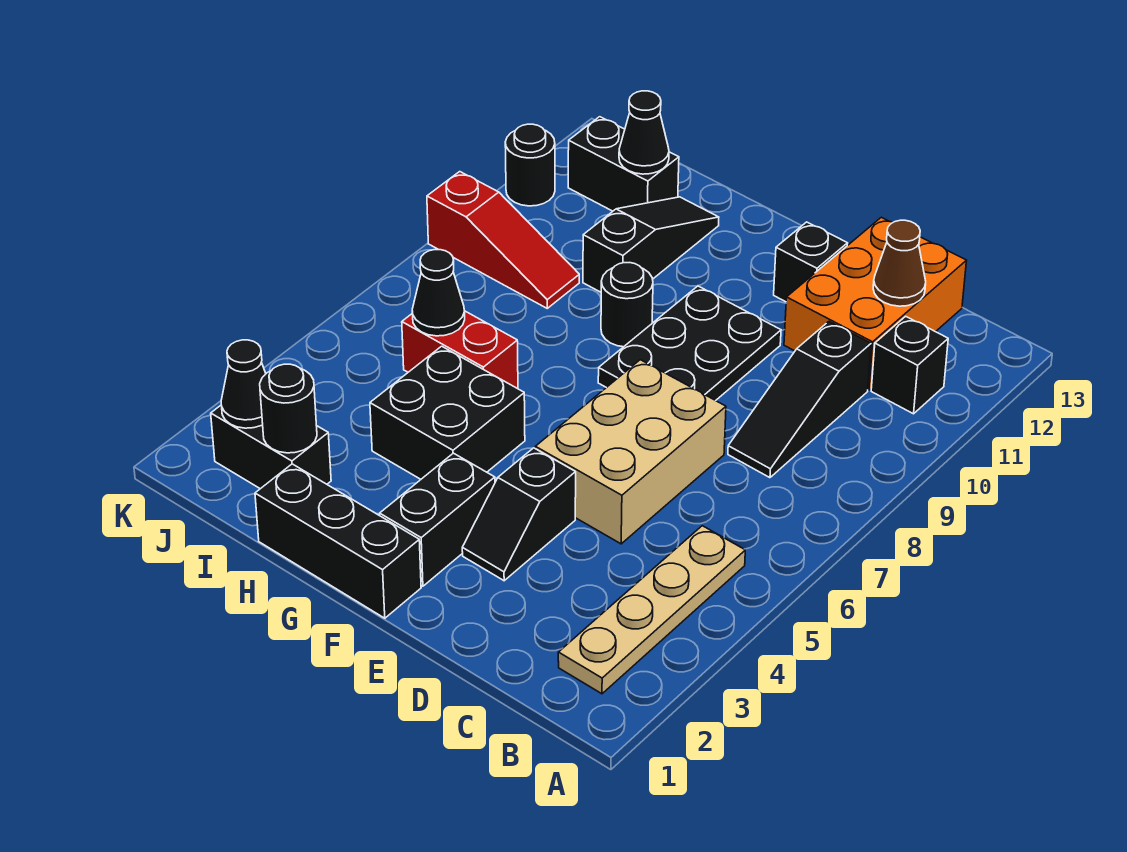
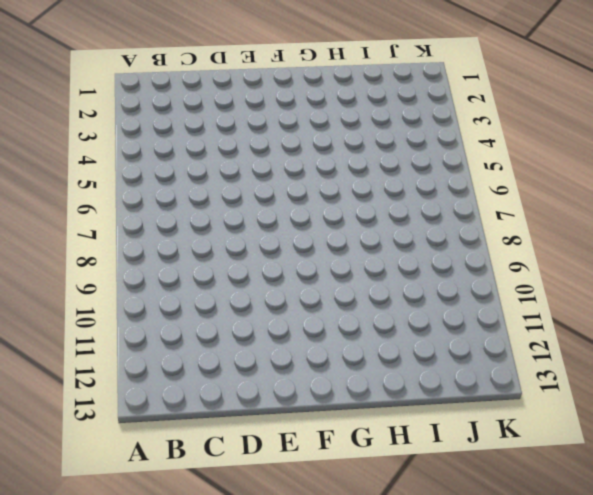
none -> tan plate B2:B5 level 1
none -> black brick B11 level 1
none -> black slope C8:C10 level 1 top 10

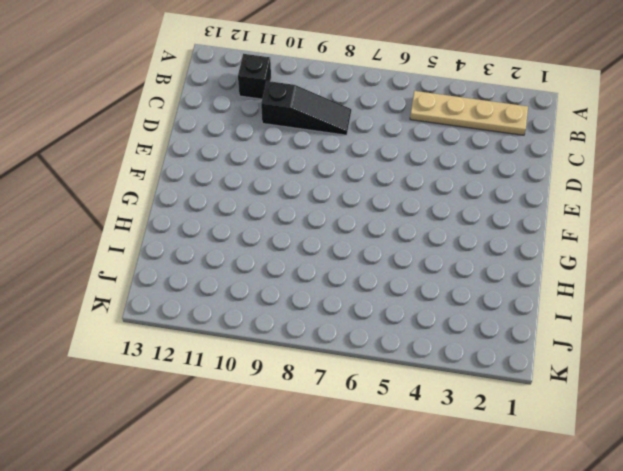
none -> orange brick C11:D13 level 1
none -> tan brick D5:E7 level 1
none -> black slope E3:E4 level 1 top 4

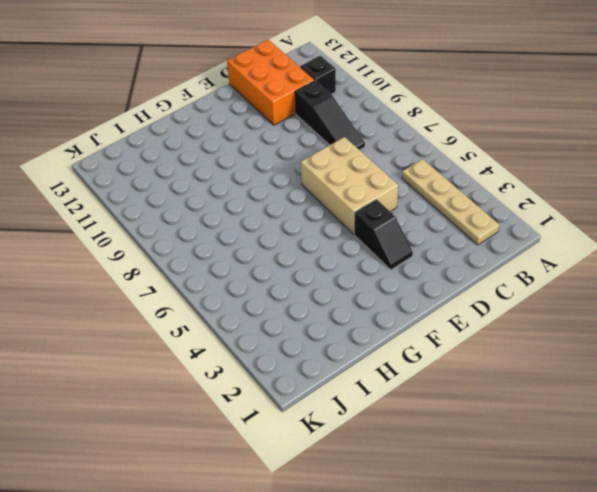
none -> black plate E8:F10 level 1
none -> black brick E12 level 1
none -> black brick F1:H1 level 1

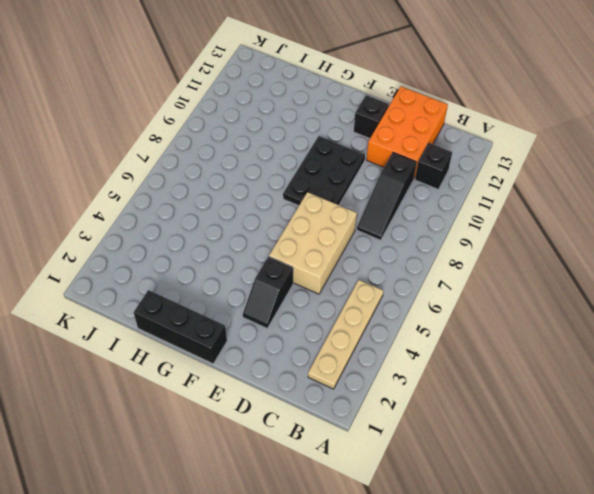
none -> black brick F2:F3 level 1
none -> black brick G4:H5 level 1
none -> black round brick G9 level 1

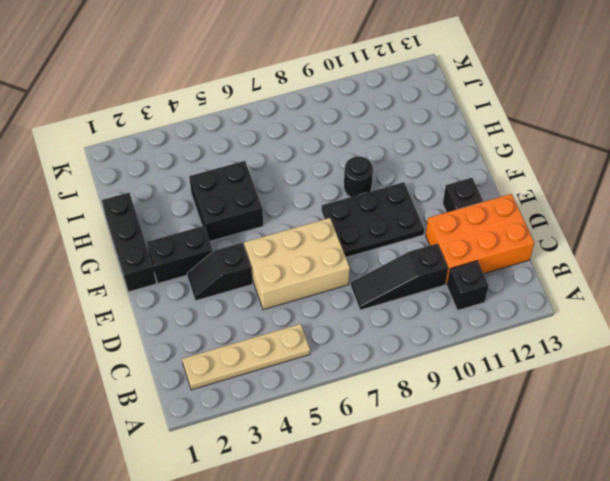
none -> red brick H6:I6 level 1
none -> black slope H10:H12 level 1 top 10
none -> black brick I2:J2 level 1

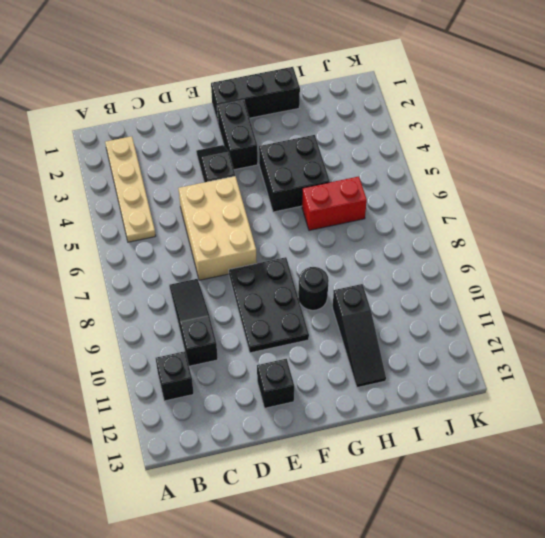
none -> orange brick C11:D13 level 1
none -> black brick I2:J2 level 1
none -> red slope I9:K9 level 1 top K

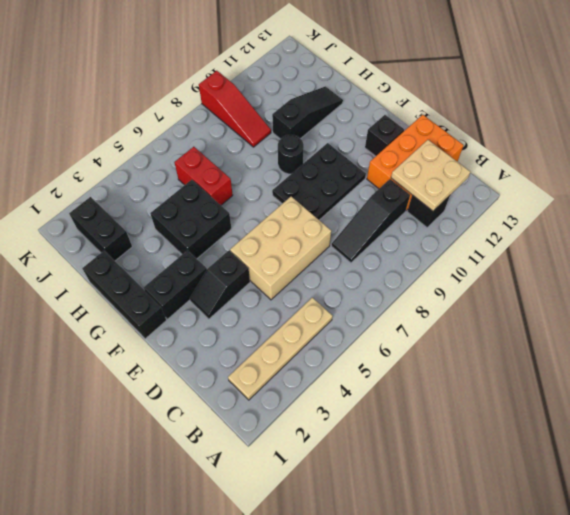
tan plate B11:C12 level 2 -> brown cone C12 level 2
none -> black brick I12:J12 level 1
none -> black round brick K11 level 1
none -> black round brick I2 level 2

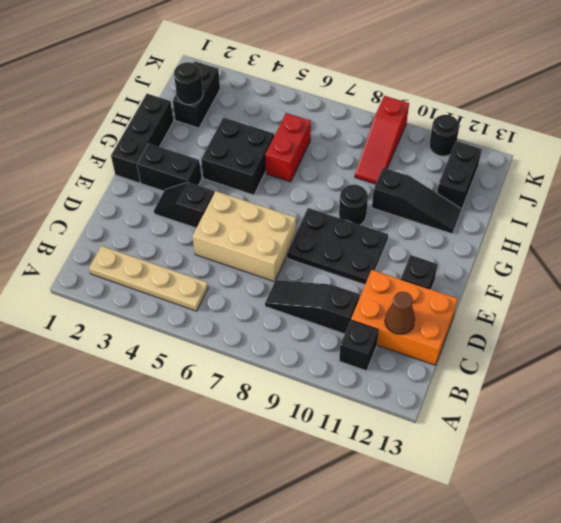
none -> black cone I6 level 2
none -> black cone I12 level 2
none -> black cone J2 level 2

